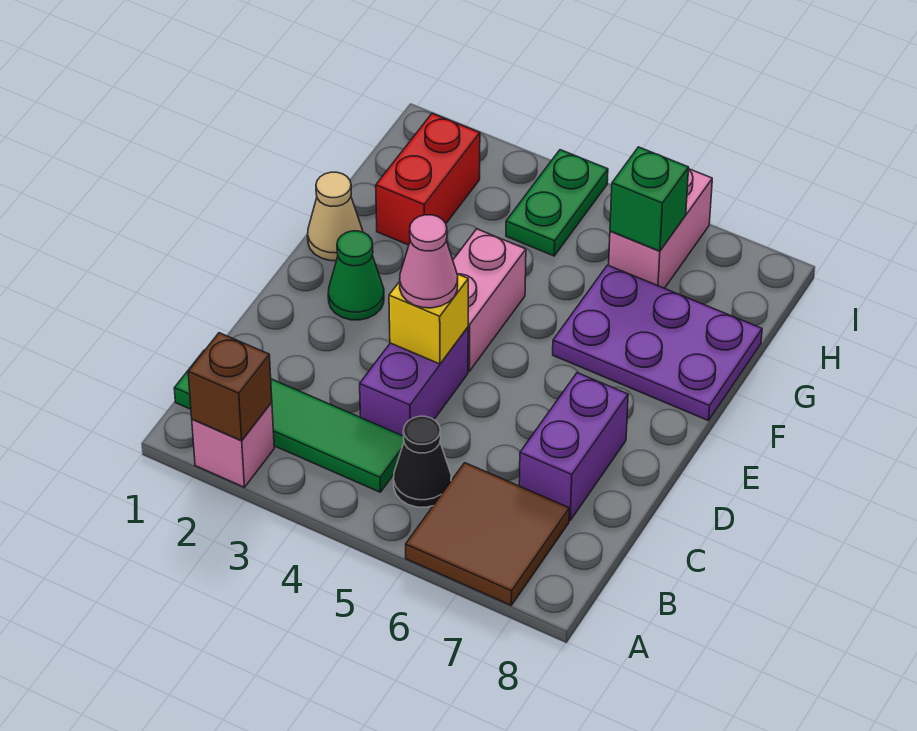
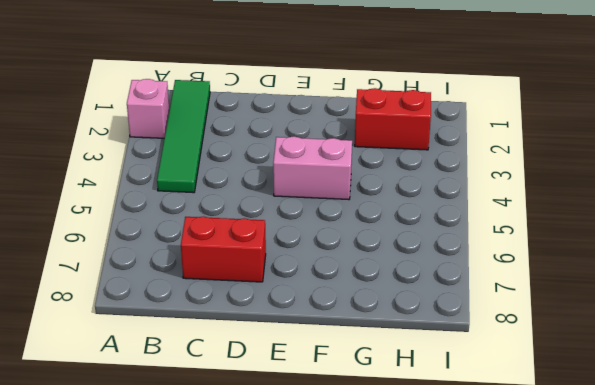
red brick C7:D7 level 1 -> purple brick C7:D7 level 1
none -> brown tile A6:B7 level 1
none -> black cone B5 level 1
none -> purple brick C4:D4 level 1

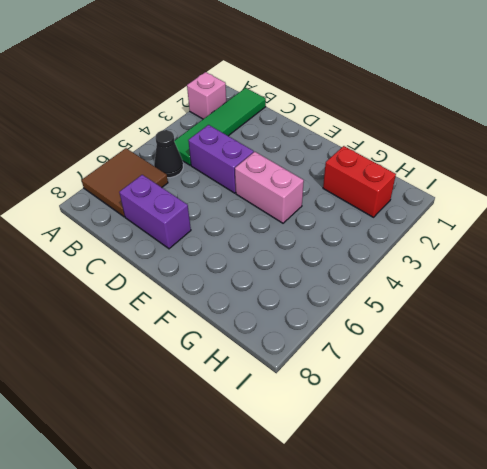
none -> green cone E2 level 1
none -> tan cone F1 level 1
none -> purple plate F6:G8 level 1

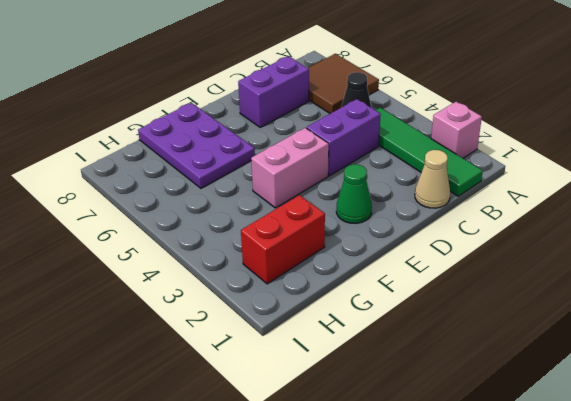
tan cone C1 level 1 -> tan cone F1 level 1
none -> green plate H4:I4 level 1
none -> pink brick H6:I6 level 1
none -> brown brick A2 level 2

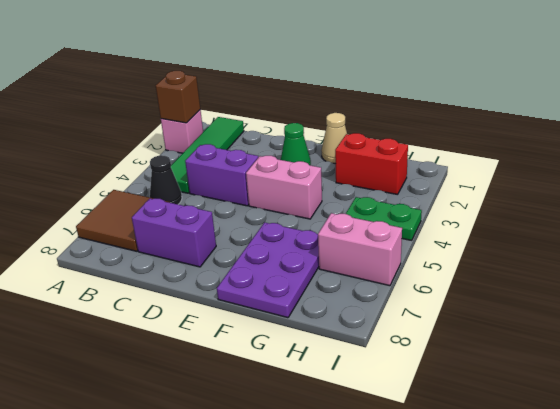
none -> yellow brick D4 level 2
none -> green brick H6 level 2
none -> pink cone D4 level 3

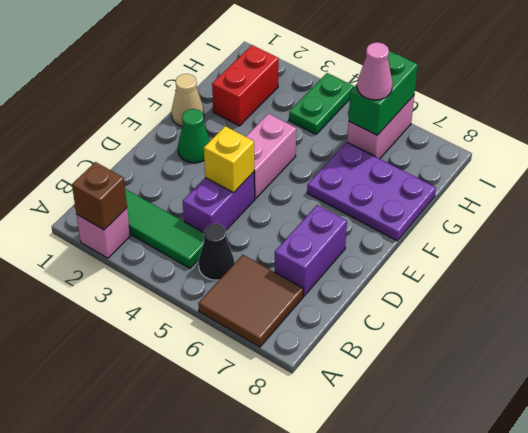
green brick H6:I6 level 2 -> green brick H6 level 2
pink cone H6 level 3 -> pink cone D4 level 3

